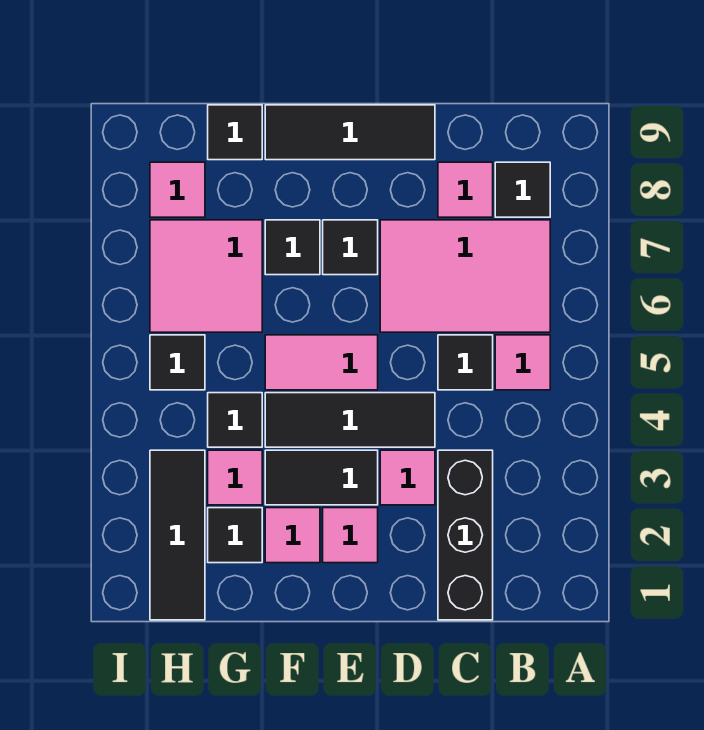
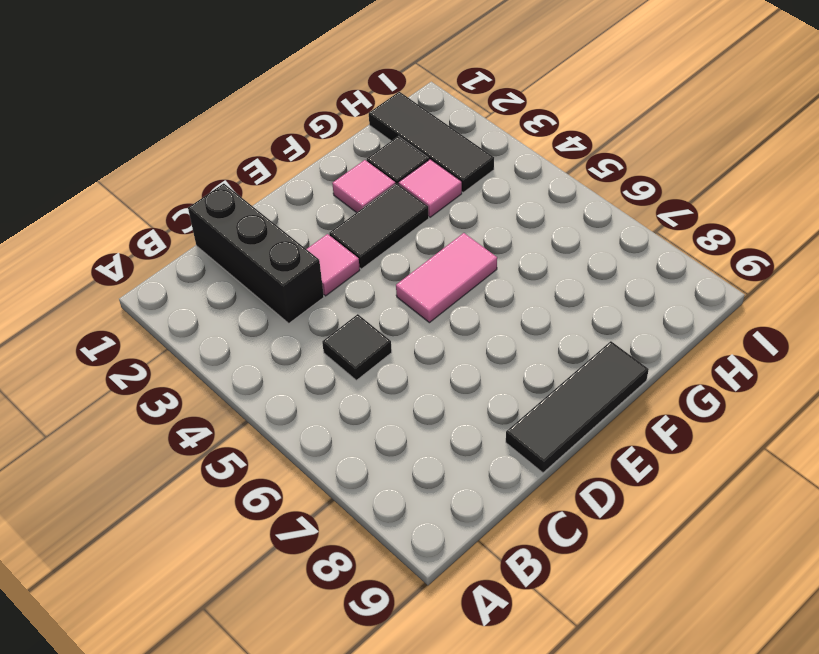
none -> pink tile B5 level 1
none -> pink tile B6:D7 level 1
none -> black tile B8 level 1

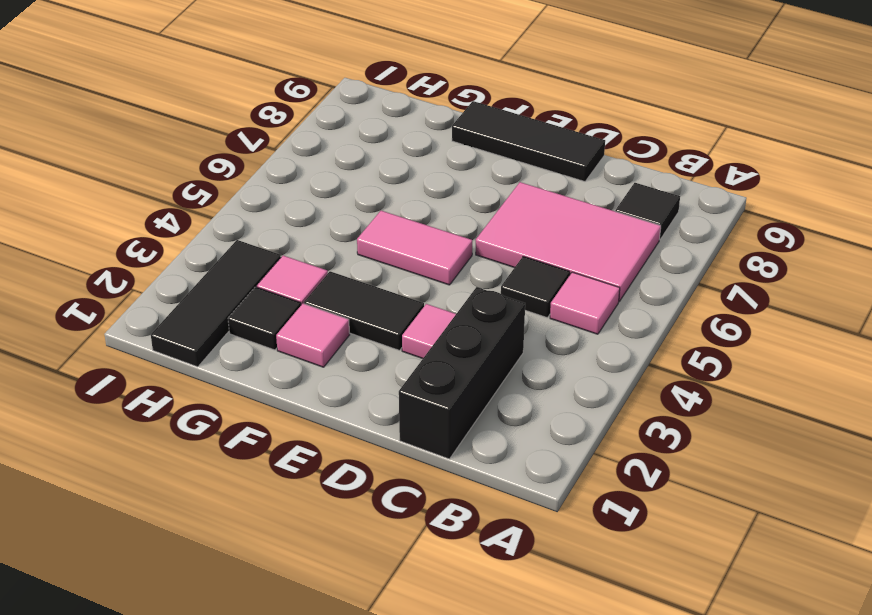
none -> pink tile C8 level 1
none -> black tile D4:F4 level 1
none -> pink tile E2 level 1

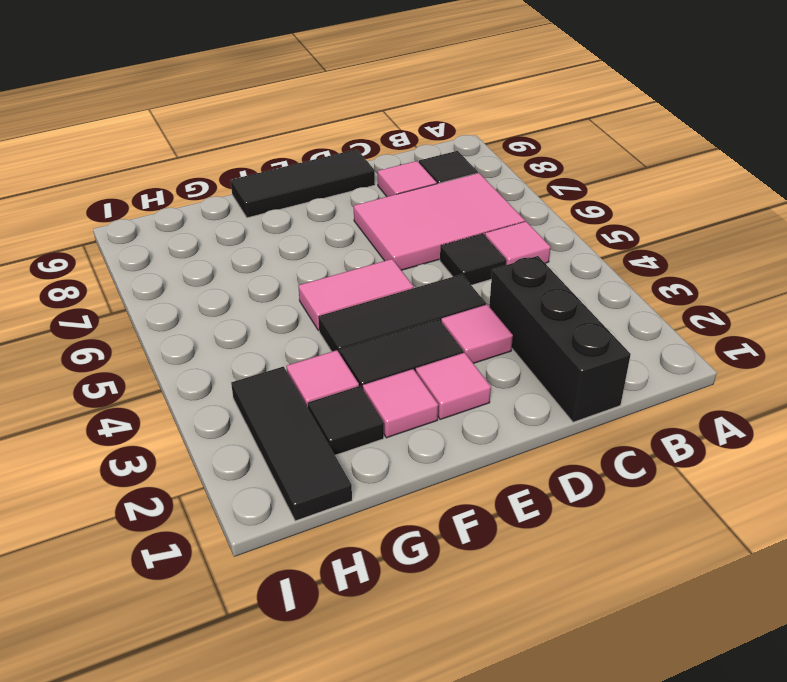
none -> black tile E7 level 1
none -> black tile F7 level 1
none -> black tile G4 level 1

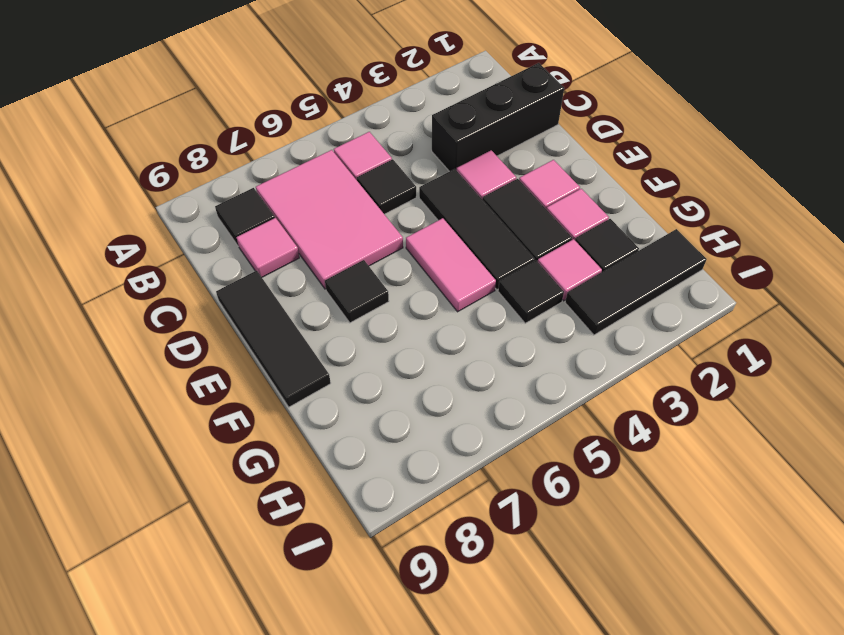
none -> black tile F7 level 1
none -> pink tile G6:H7 level 1
none -> black tile G9 level 1

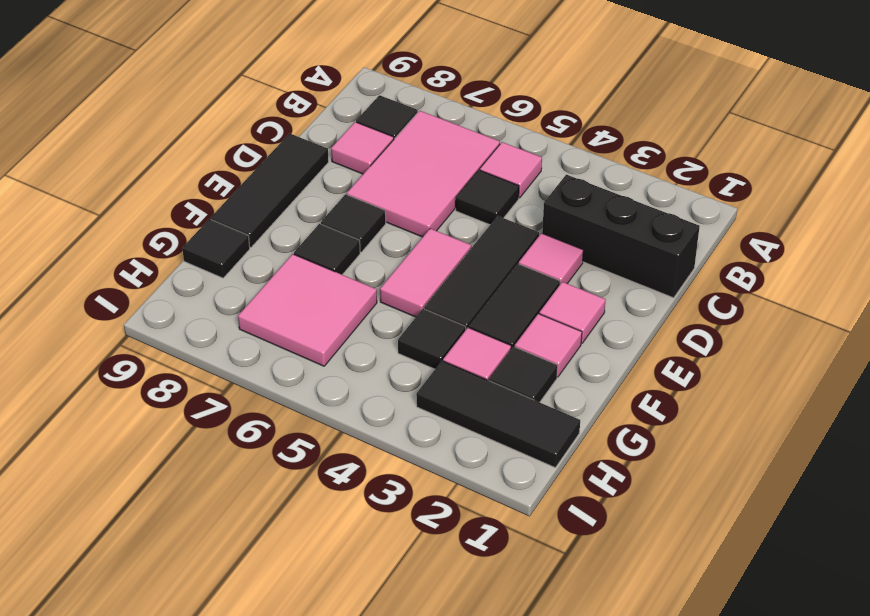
none -> black tile H5 level 1
none -> pink tile H8 level 1

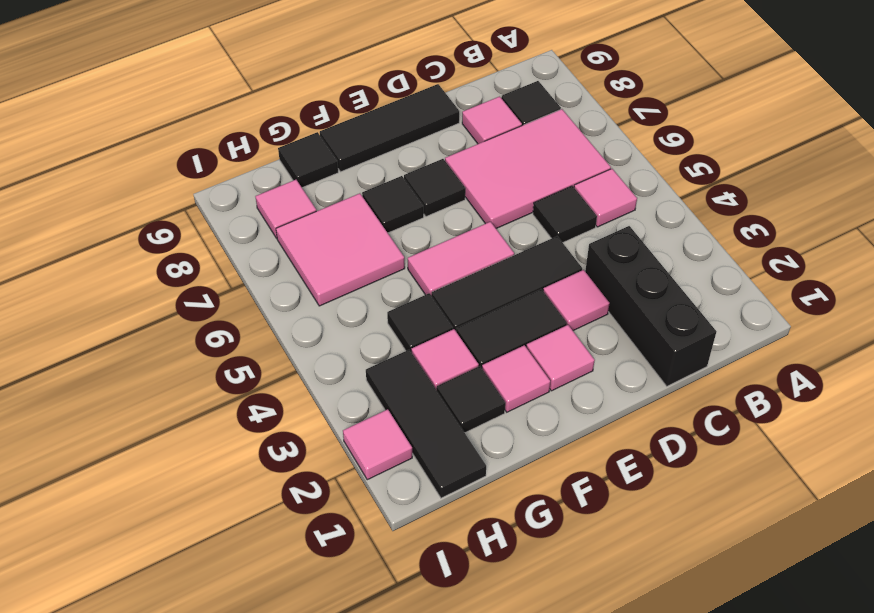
pink tile I2 level 1 -> none
none -> black tile H5 level 1

